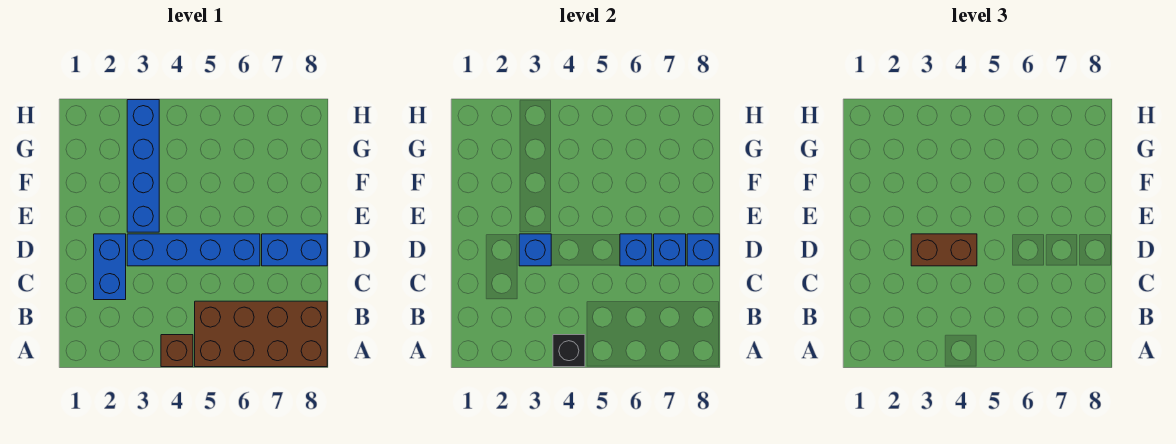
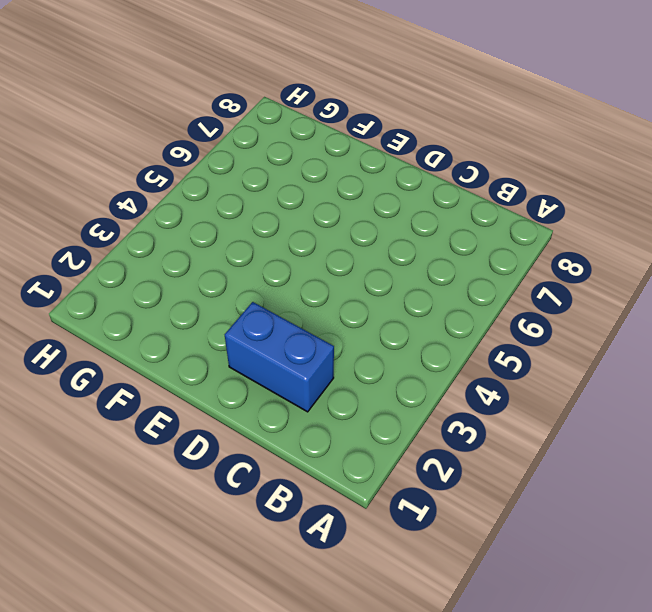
none -> brown brick A4 level 1
none -> brown brick A5:B8 level 1
none -> blue brick D3:D6 level 1

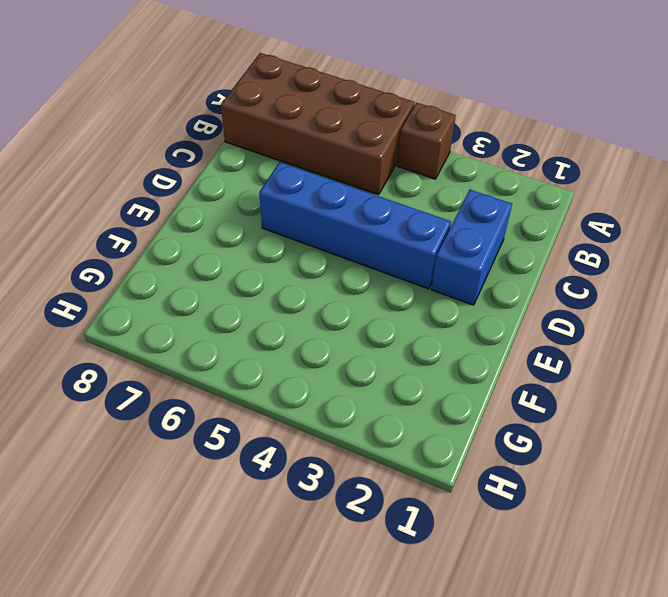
none -> blue brick D7:D8 level 1
none -> blue brick E3:H3 level 1
none -> black brick A4 level 2

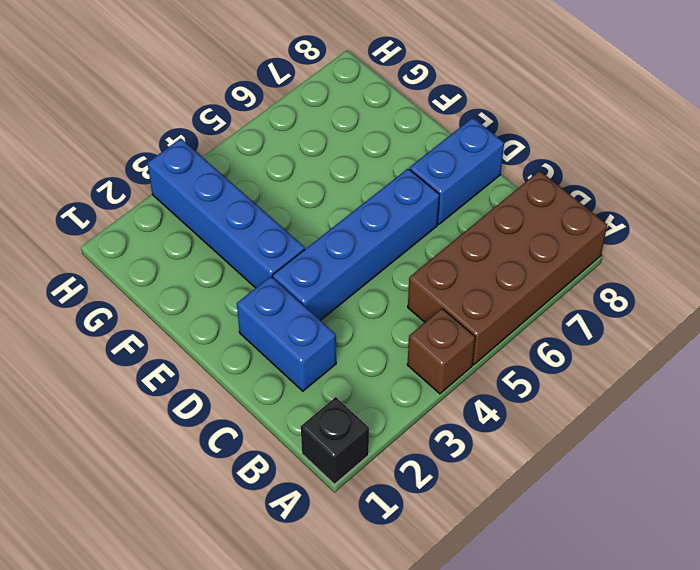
black brick A1 level 1 -> black brick A4 level 2
none -> blue brick D3 level 2
none -> blue brick D6 level 2
none -> blue brick D7 level 2

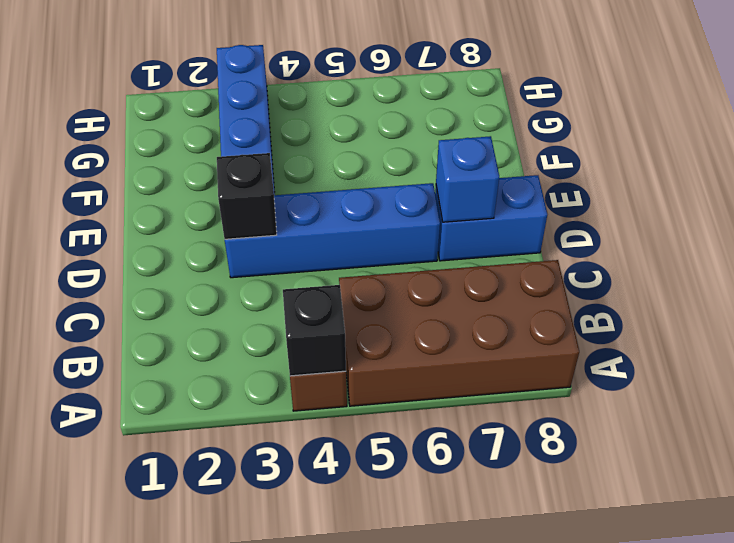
black brick D3 level 2 -> blue brick D3 level 2
none -> blue brick C2:D2 level 1
none -> blue brick D6 level 2
none -> blue brick D8 level 2

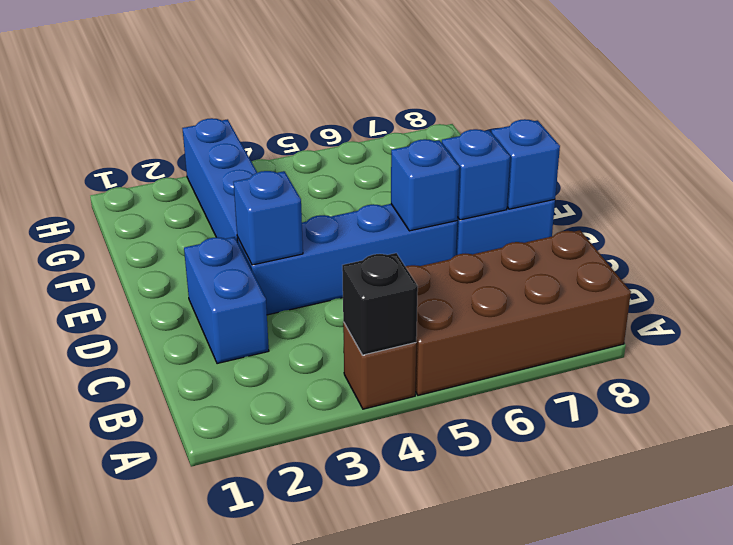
none -> brown brick D3:D4 level 3

